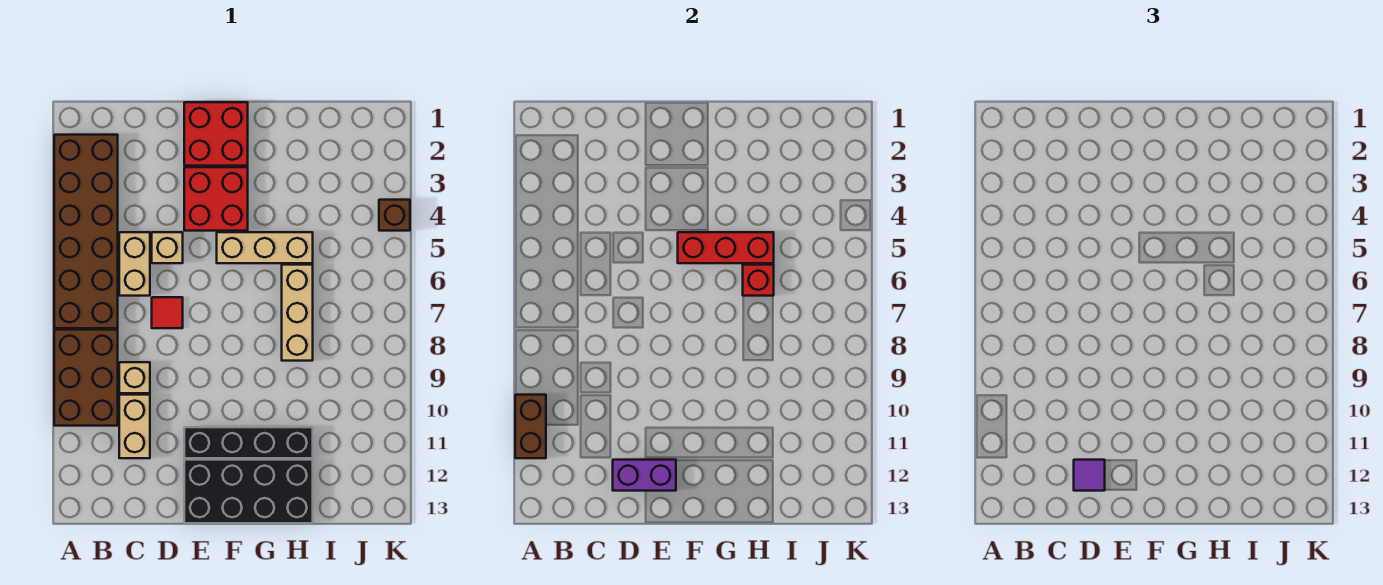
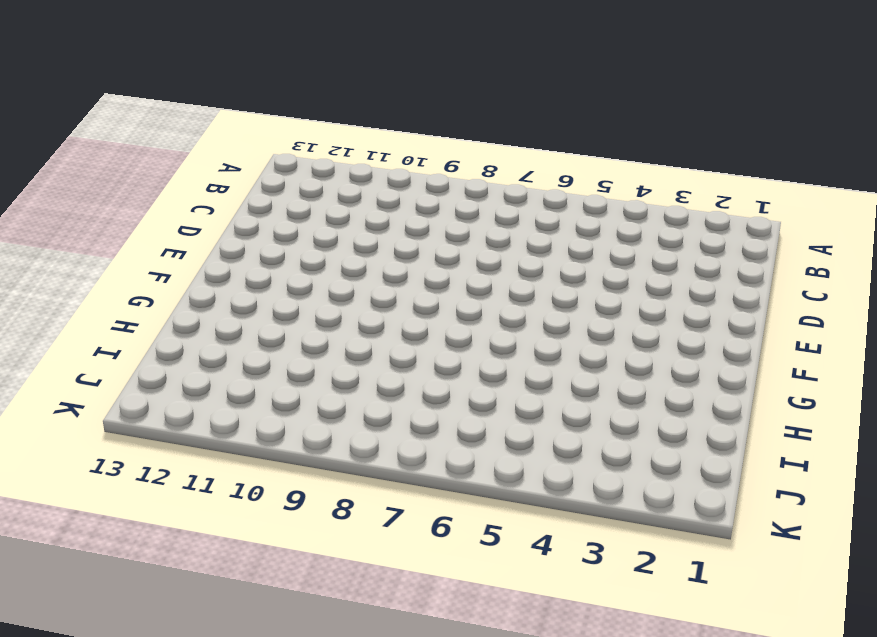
none -> brown brick A2:B7 level 1
none -> brown brick A8:B10 level 1
none -> tan brick C5:C6 level 1

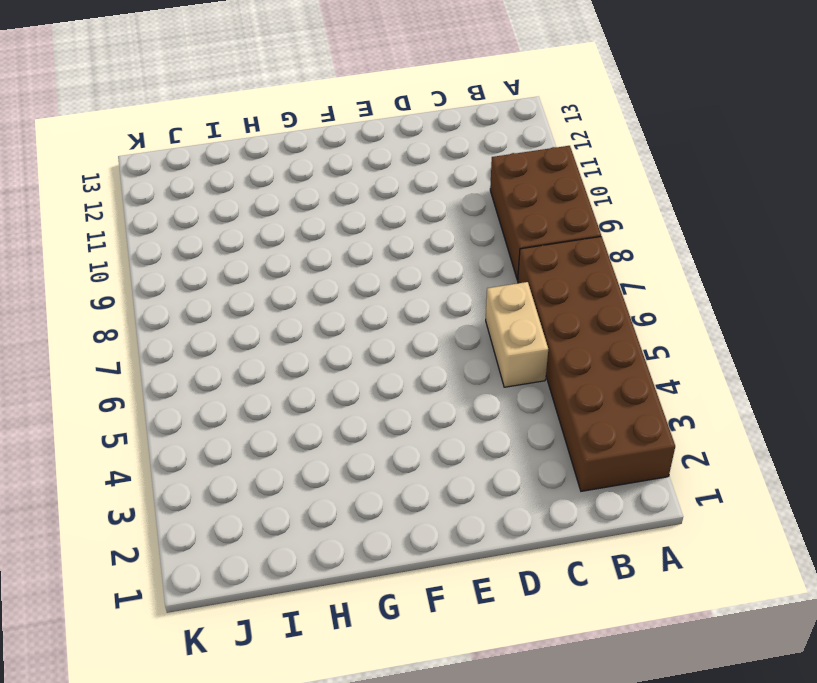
none -> tan brick C9 level 1
none -> tan brick C10:C11 level 1
none -> tan brick D5 level 1

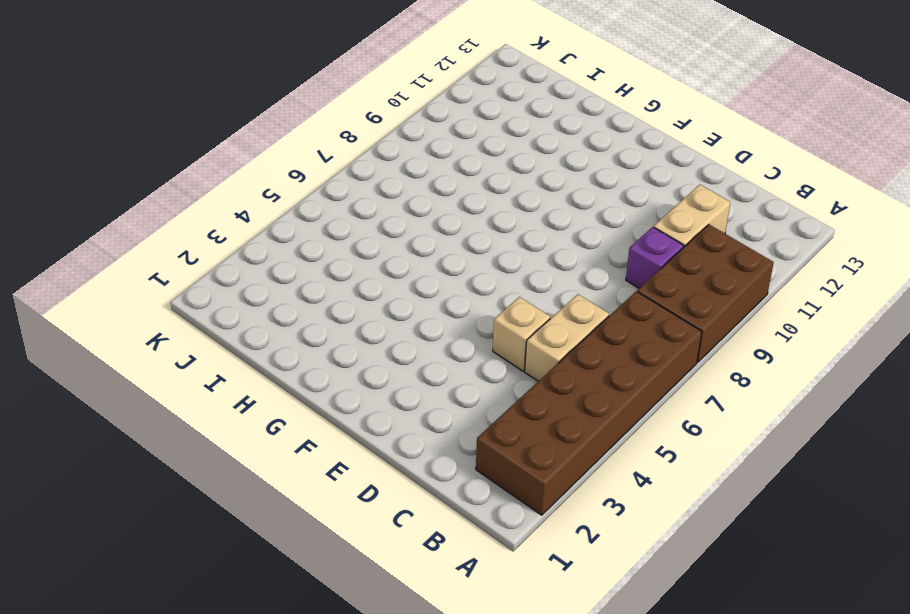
purple brick C9 level 1 -> tan brick C9 level 1
none -> red tile D7 level 1
none -> red brick E1:F2 level 1
none -> red brick E3:F4 level 1

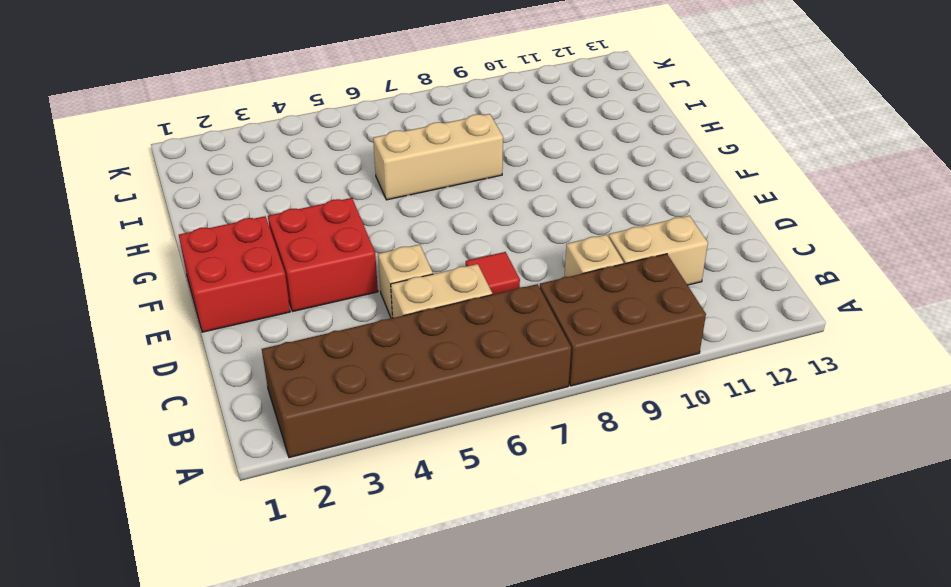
none -> black brick E11:H11 level 1
none -> black brick E12:H13 level 1
none -> tan brick F5:H5 level 1

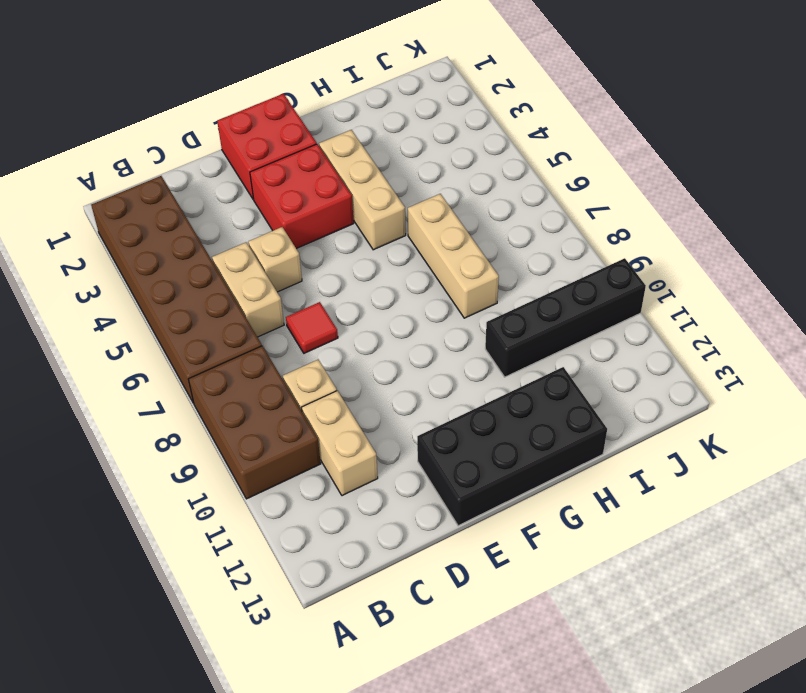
tan brick G3:G5 level 1 -> tan brick F5:H5 level 1
black brick H10:K10 level 1 -> black brick E11:H11 level 1
none -> brown brick K4 level 1
none -> brown brick A10:A11 level 2
none -> purple brick D12:E12 level 2

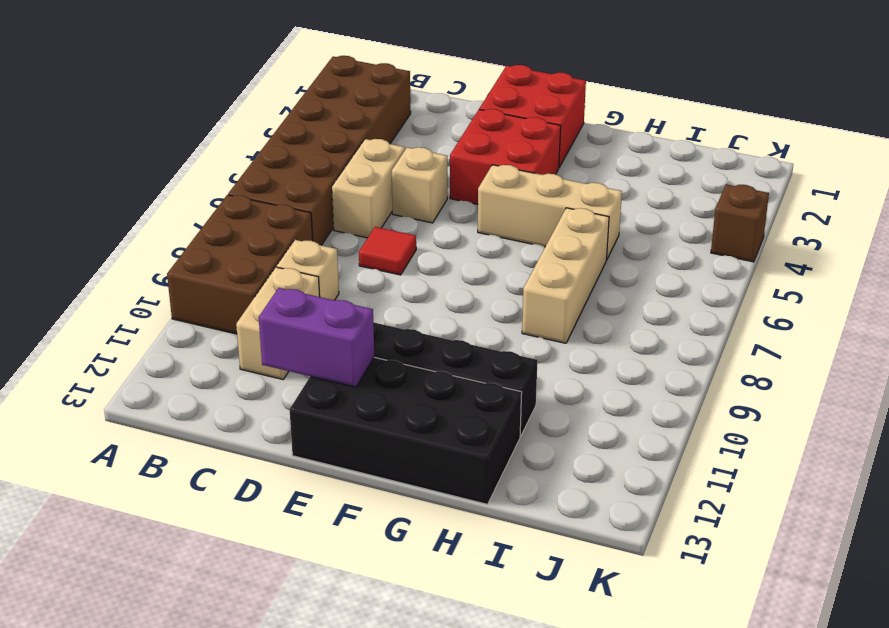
none -> brown brick A10:A11 level 2
none -> red brick F5:H5 level 2
none -> red brick H6 level 2

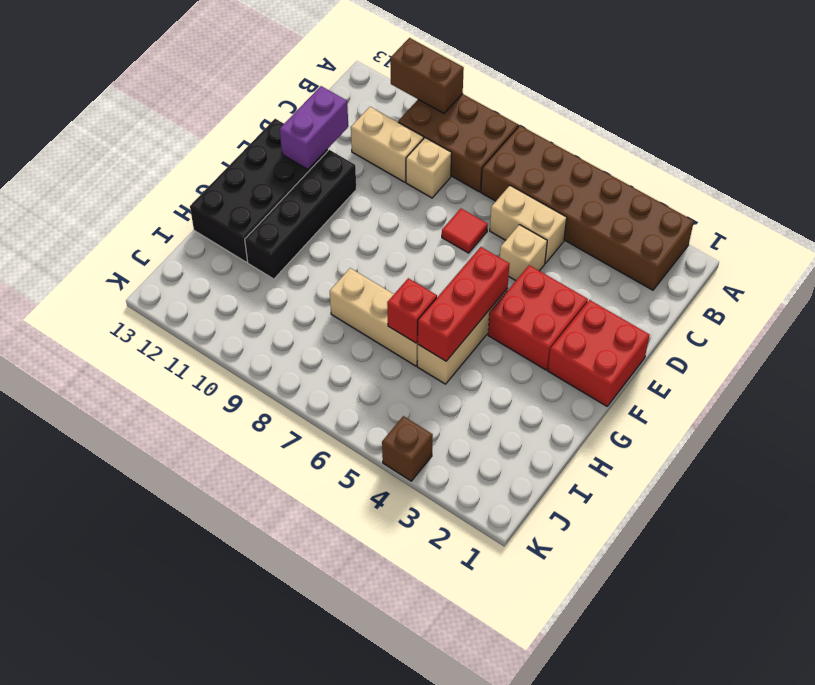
none -> purple tile D12 level 3

